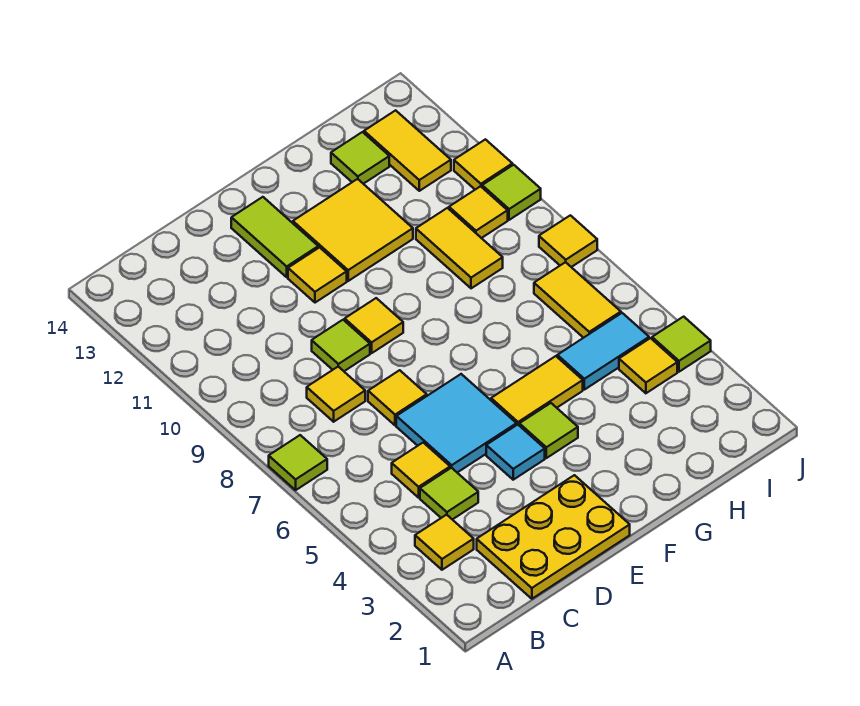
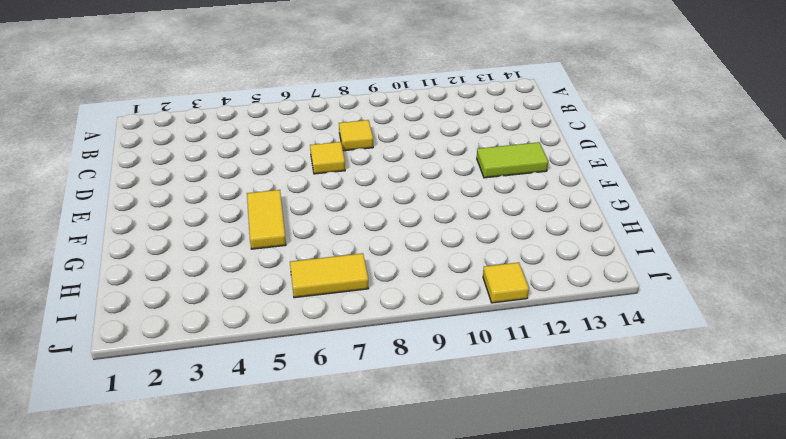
none -> lime tile A7 level 1
none -> yellow tile B3 level 1
none -> yellow plate C1:E2 level 1

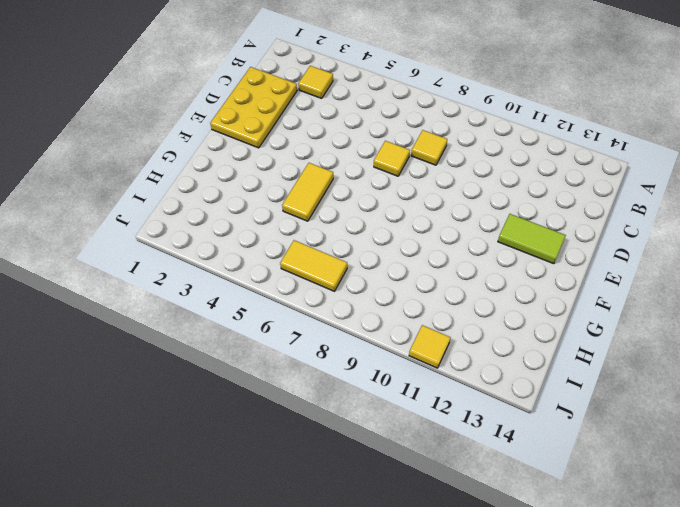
none -> lime tile A7 level 1
none -> lime tile C4 level 1
none -> yellow tile C5 level 1

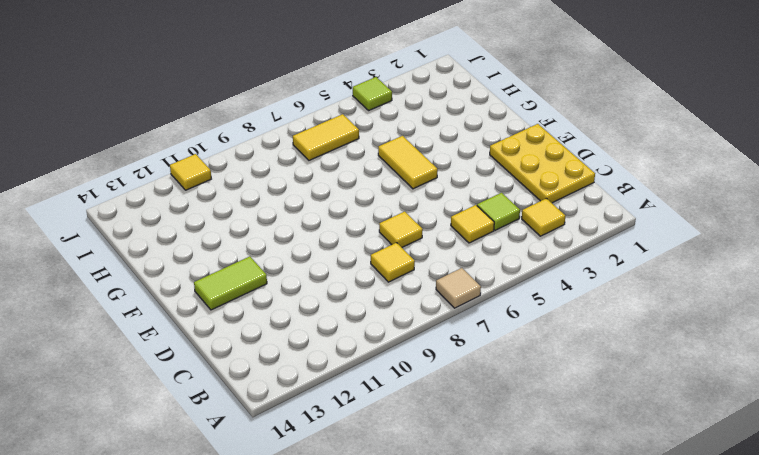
tan tile A7 level 1 -> lime tile A7 level 1
none -> cyan tile D5:E6 level 1
none -> lime tile D9 level 1
none -> cyan tile E4 level 1

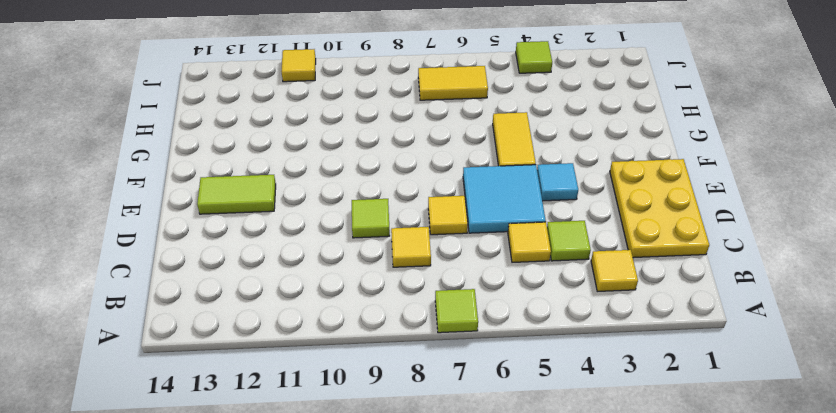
none -> yellow tile E9 level 1
none -> yellow tile E11 level 1
none -> lime tile F4 level 1

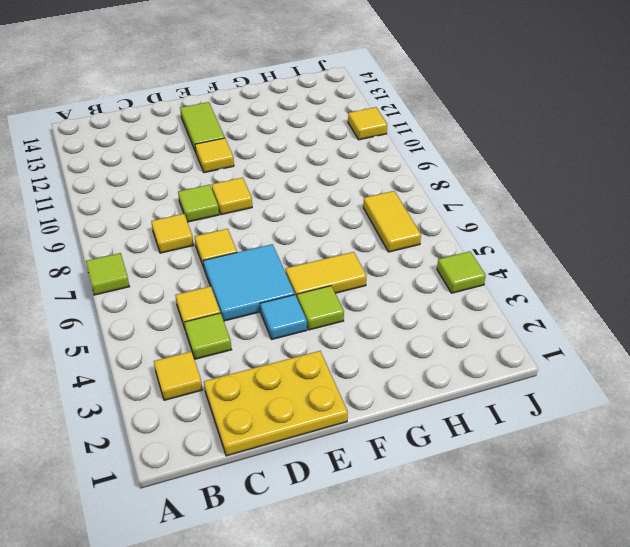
none -> yellow tile F11:G12 level 1
none -> cyan tile H5:I5 level 1
none -> yellow tile H9:H10 level 1

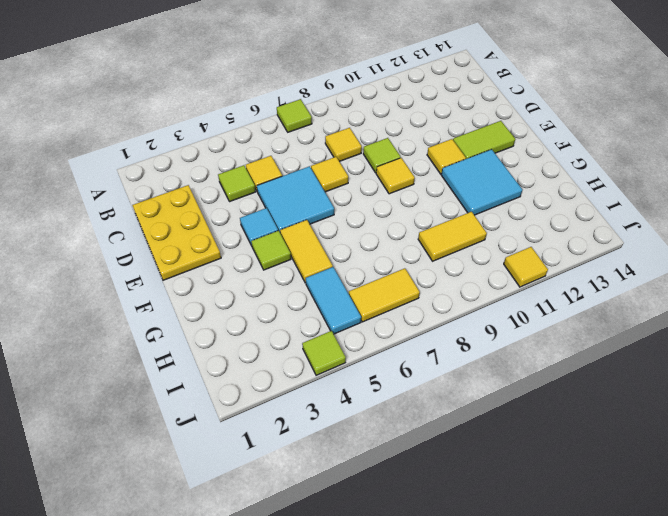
cyan tile F11:G12 level 1 -> yellow tile F11:G12 level 1
none -> yellow tile B3 level 1
none -> lime tile H13 level 1
none -> yellow tile I4 level 1

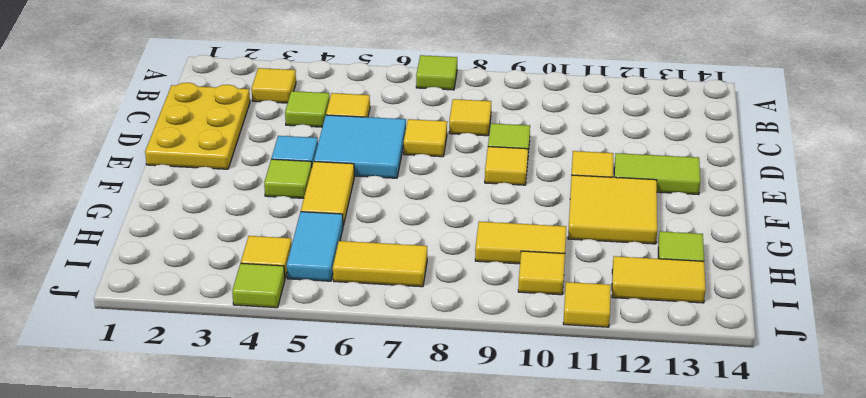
none -> yellow tile J8 level 1
none -> lime tile J10 level 1

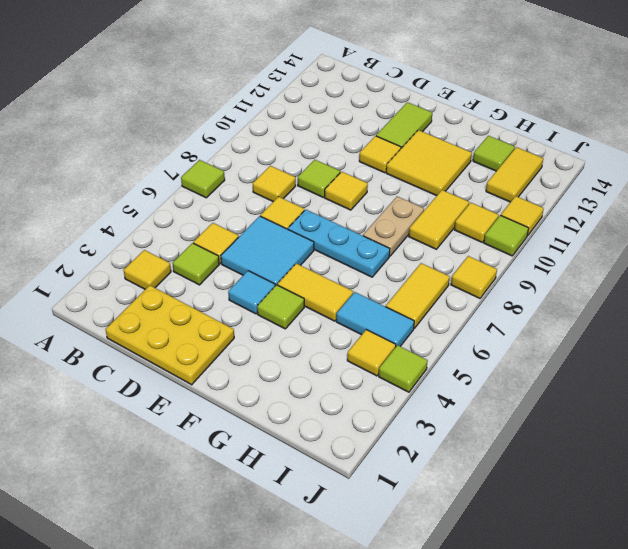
cyan plate E7:G7 level 1 -> none
tan plate G8:G9 level 1 -> none

